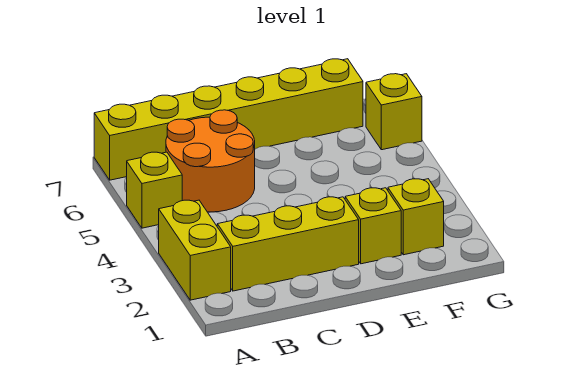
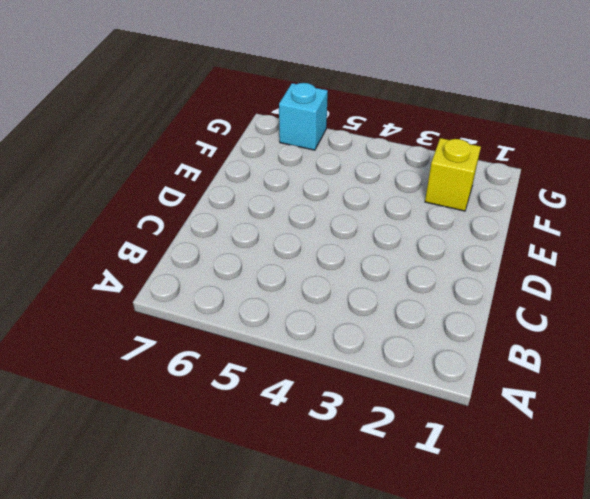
cyan brick G6 level 1 -> yellow brick G6 level 1
none -> yellow brick A2:A3 level 1
none -> yellow brick A5 level 1

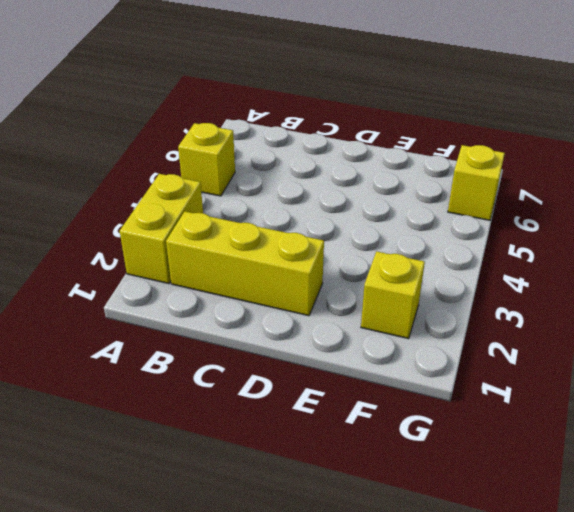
none -> yellow brick A7:F7 level 1
none -> orange round brick B5:C6 level 1

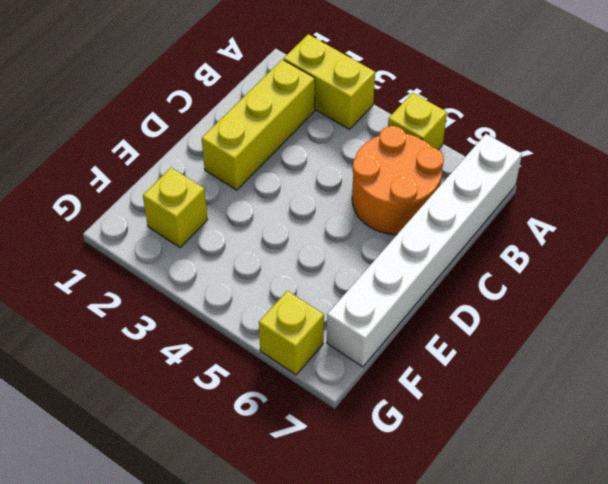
white brick A7:F7 level 1 -> yellow brick A7:F7 level 1
none -> yellow brick E2 level 1

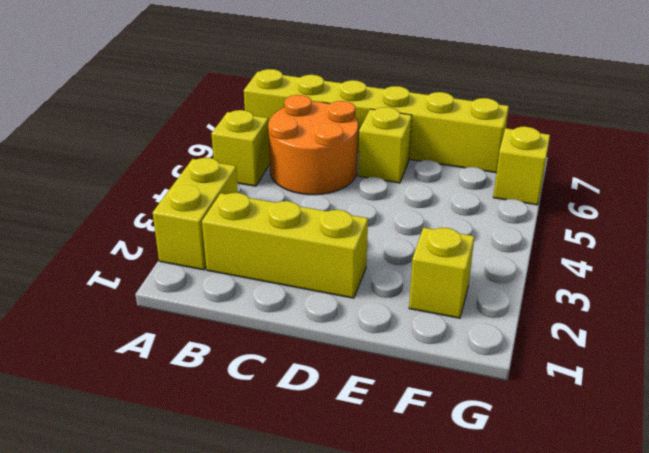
yellow brick D6 level 1 -> yellow brick E2 level 1

